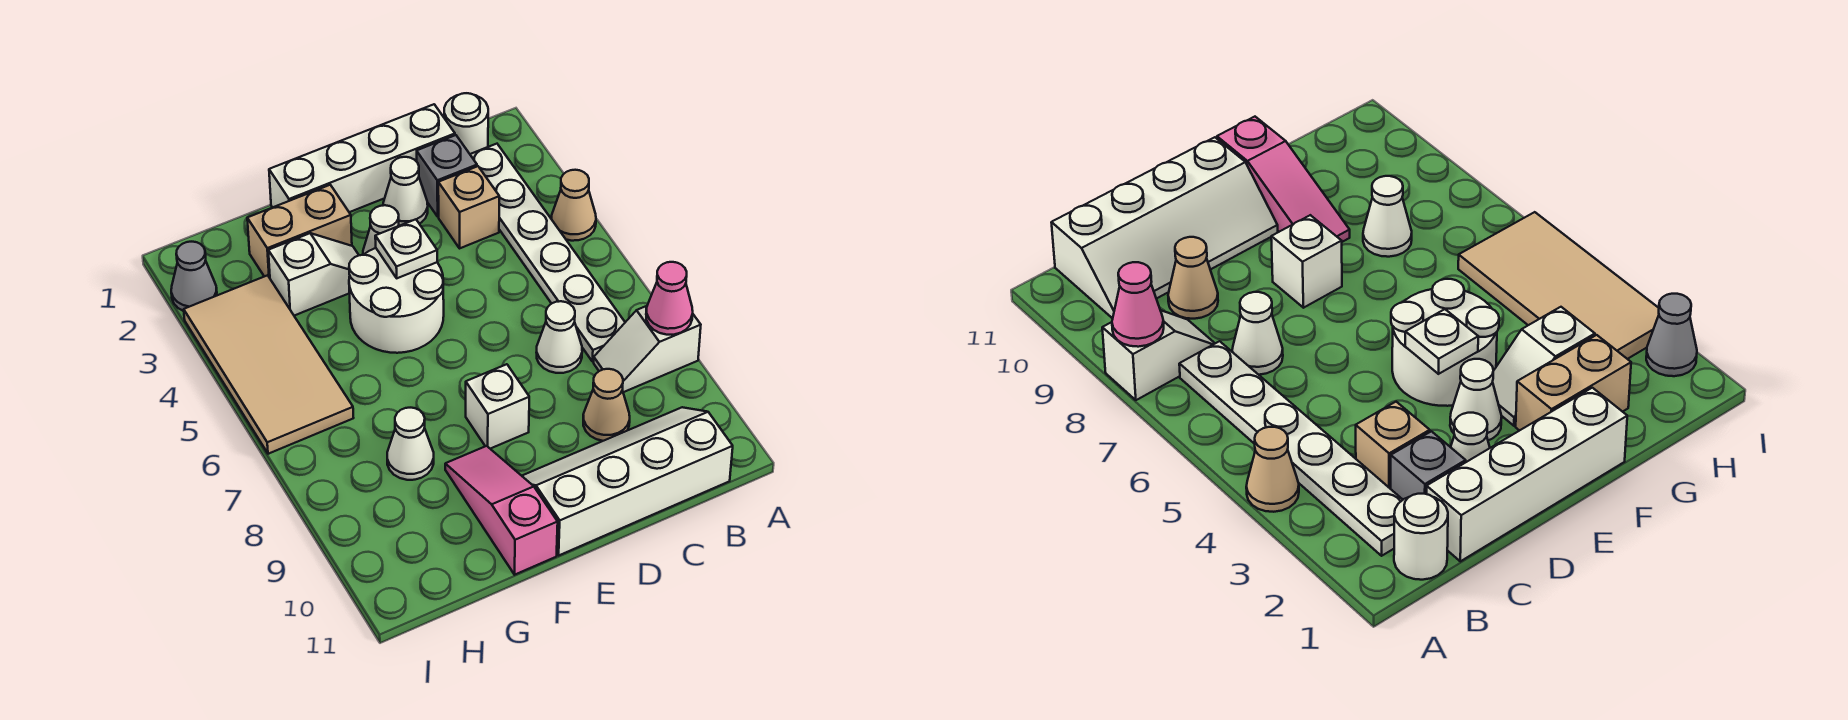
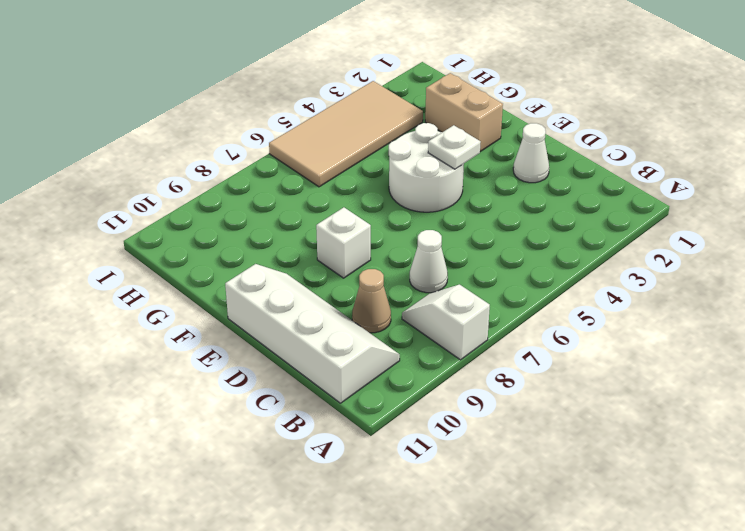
none -> tan cone A4 level 1
none -> white round brick B1 level 1
none -> white plate B2:B7 level 1

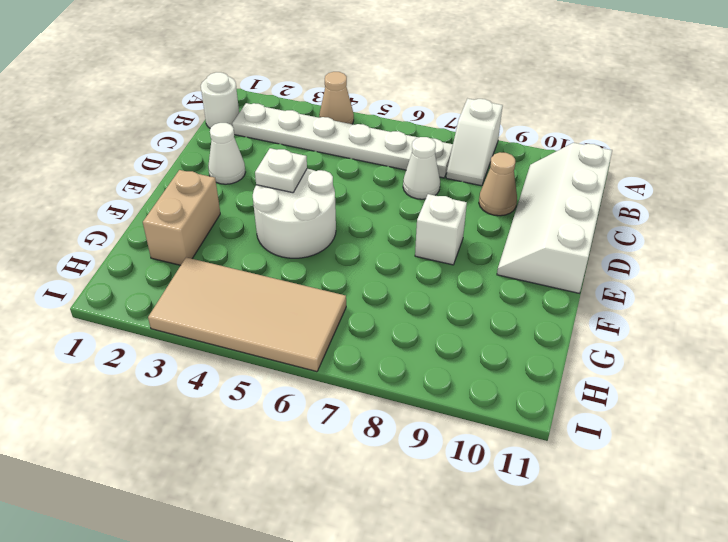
none -> white brick C1:F1 level 1
none -> grey brick C2 level 1
none -> tan brick C3 level 1

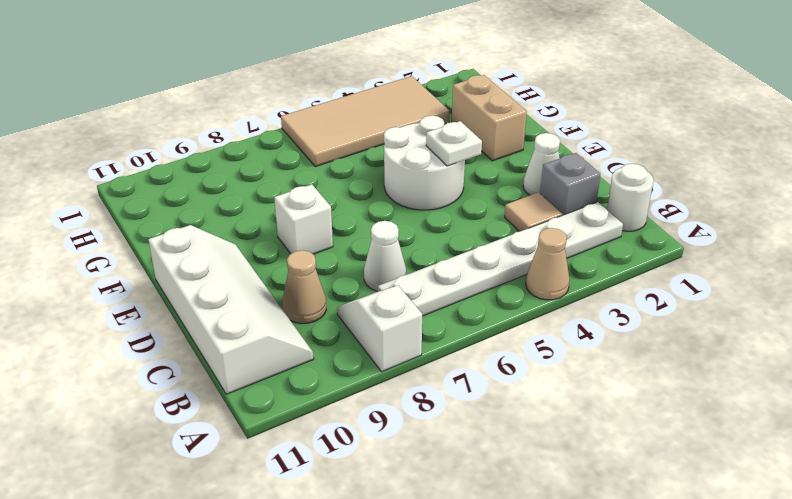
tan tile C3 level 1 -> tan brick C3 level 1
none -> white brick C1:F1 level 1
none -> white cone E3 level 1
none -> white slope F3:G3 level 1 top G

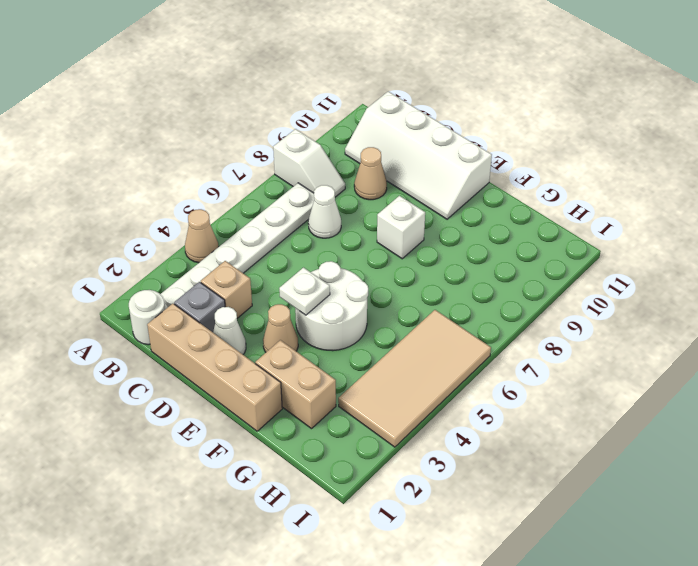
tan brick C1:F1 level 1 -> white brick C1:F1 level 1
tan cone E3 level 1 -> white cone E3 level 1
none -> white slope F3:G3 level 1 top G
none -> pink slope F9:F11 level 1 top 11
none -> white cone G8 level 1

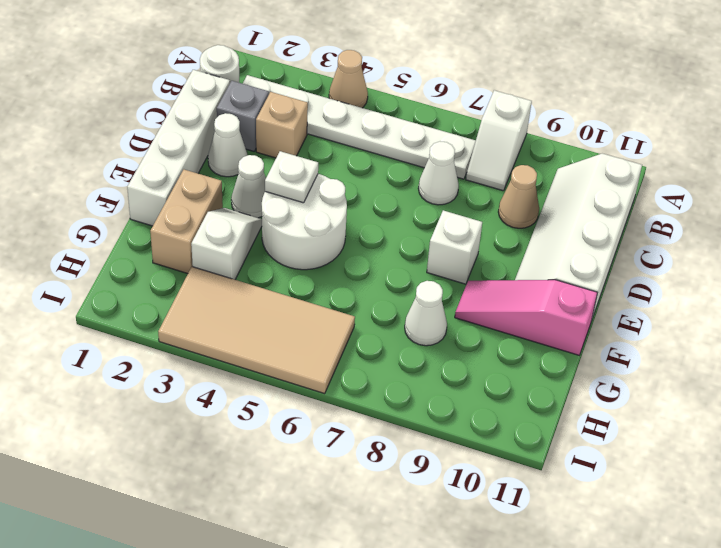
none -> grey cone I2 level 1
none -> pink cone A8 level 2

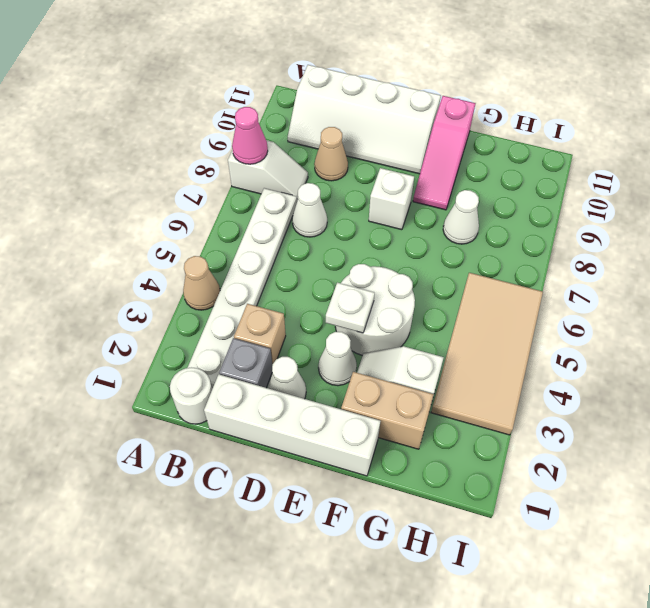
none -> grey cone I2 level 1

